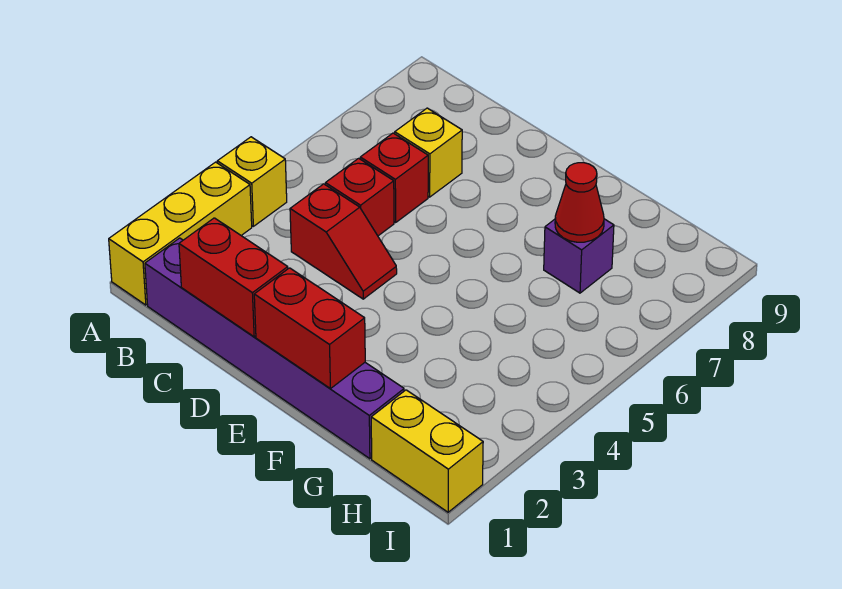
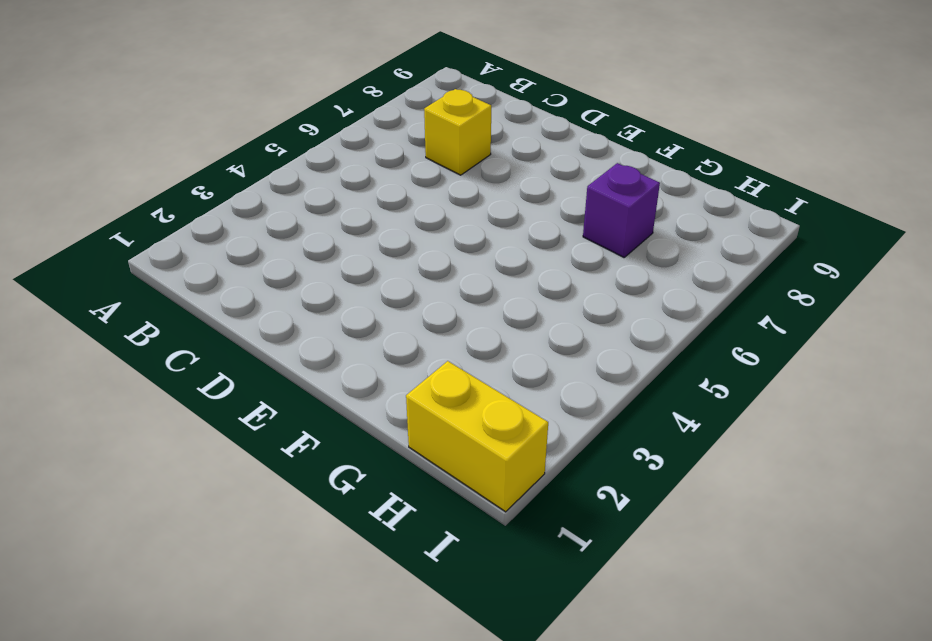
none -> yellow brick A1:A3 level 1
none -> yellow brick A4 level 1
none -> purple brick B1:G1 level 1

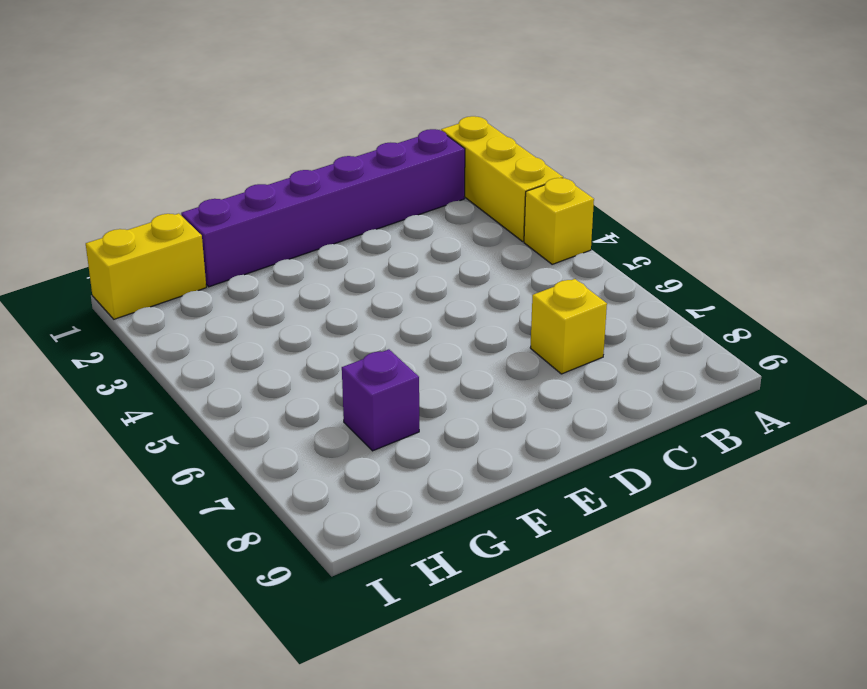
none -> red slope C4:D4 level 1 top C
none -> red brick C5 level 1
none -> red brick C6 level 1

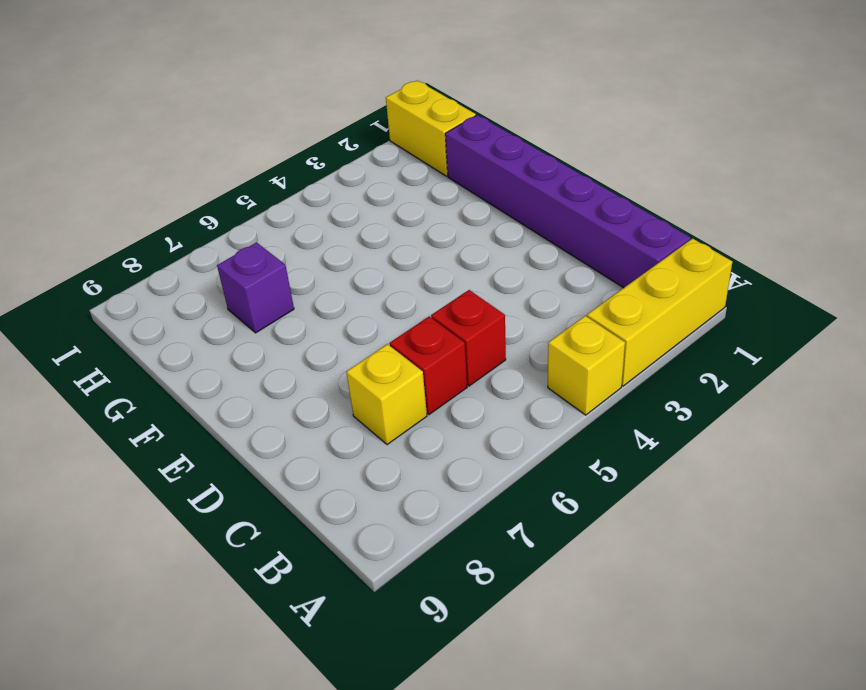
none -> red slope C4:D4 level 1 top C
none -> red brick C1:D1 level 2
none -> red brick E1:F1 level 2

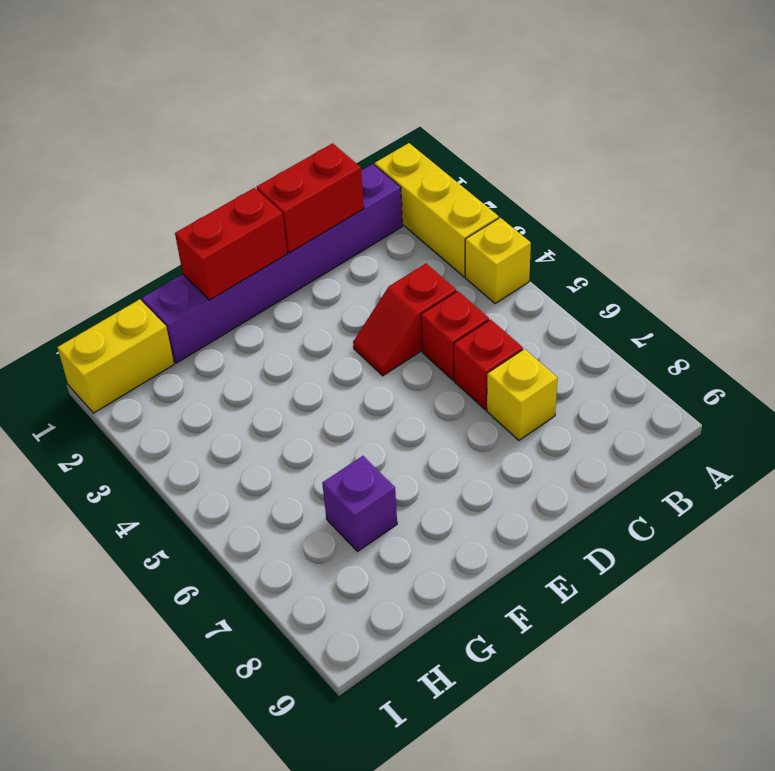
none -> red cone G7 level 2

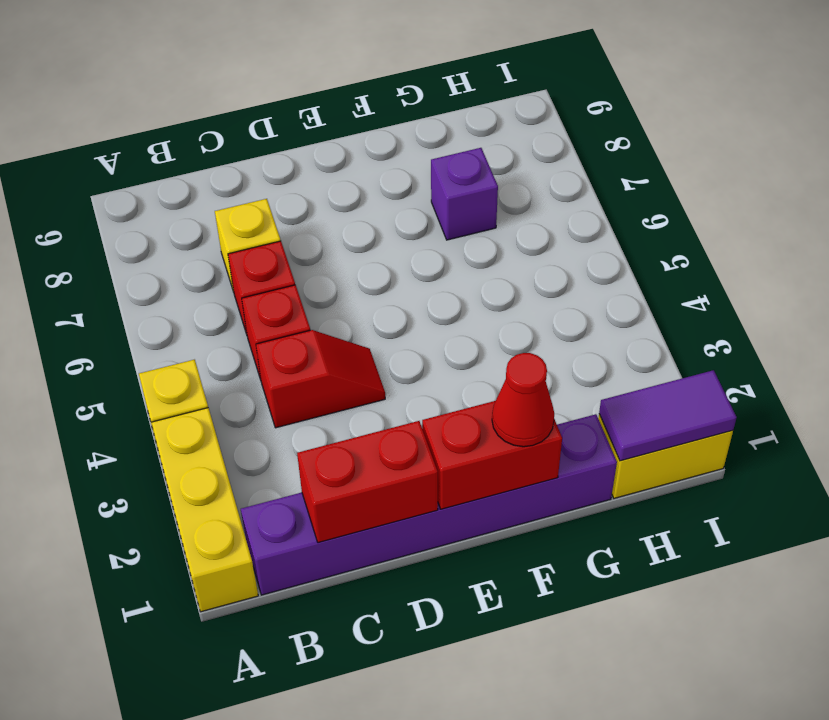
red cone F1 level 3 -> red cone G7 level 2
purple tile H1:I1 level 2 -> none

